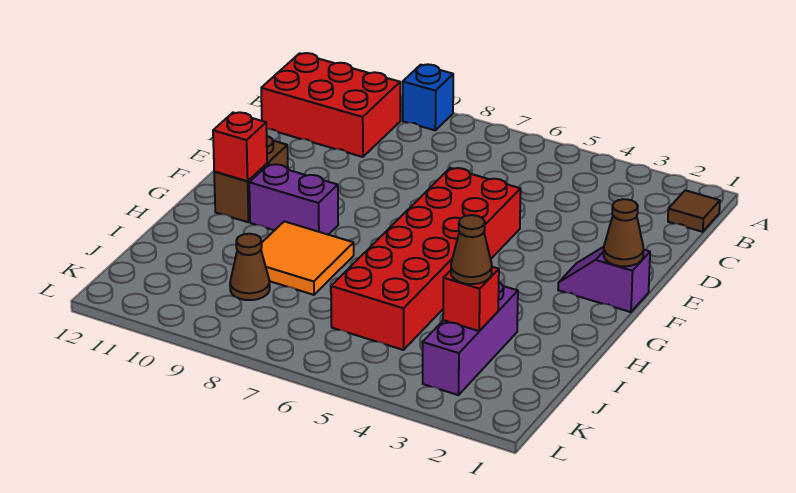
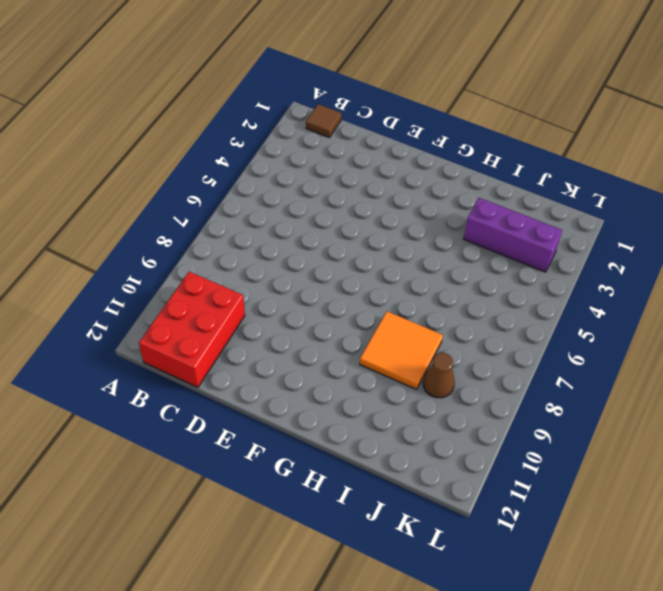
none -> blue brick A9 level 1
none -> red brick E5:J6 level 1
none -> purple slope F1:F2 level 1 top 1

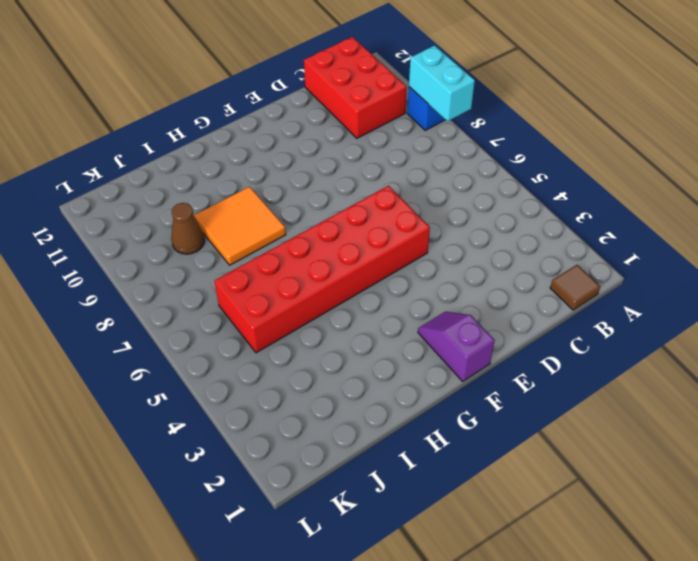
cyan brick A8:A9 level 2 -> none
none -> brown brick F11:G11 level 1
none -> purple brick G9:G10 level 1
none -> purple brick I3:K3 level 1

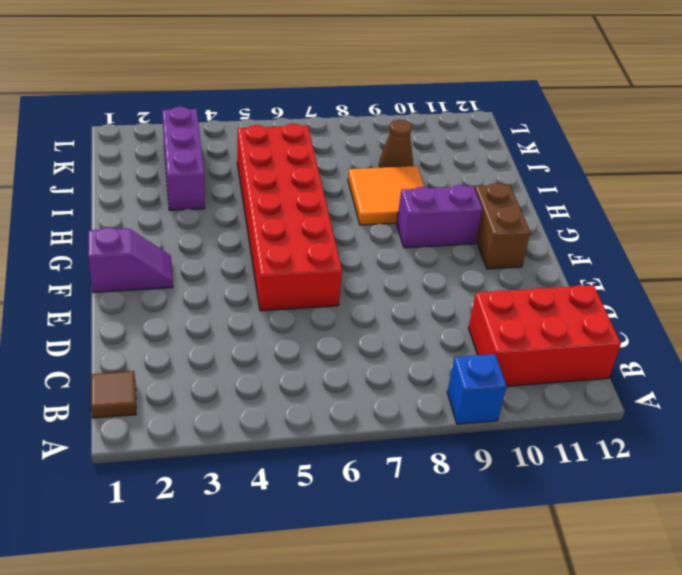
none -> brown cone F1 level 2
none -> red brick G11 level 2
none -> red brick J3 level 2

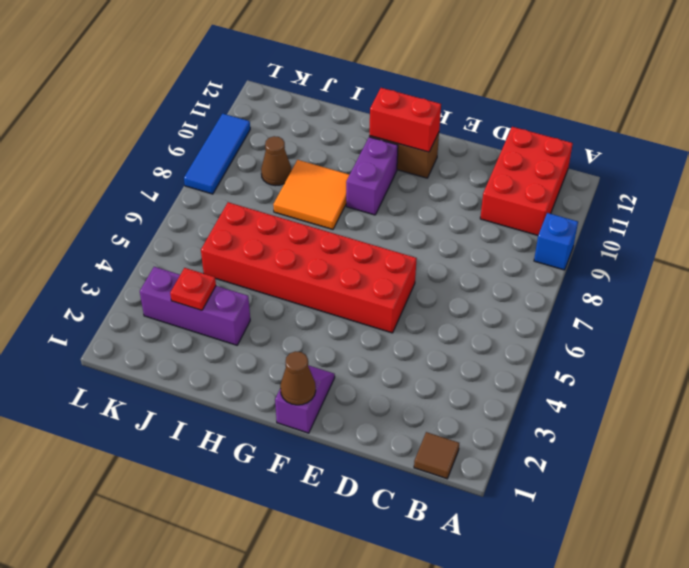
red brick F11:G11 level 2 -> red brick G11 level 2
red plate J3 level 2 -> red brick J3 level 2
blue tile L8:L10 level 1 -> none
none -> brown cone J3 level 3

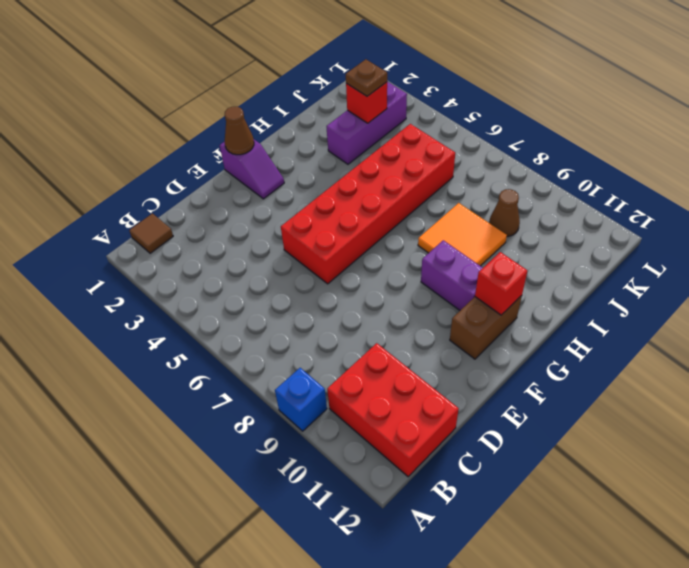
brown plate J3 level 3 -> brown cone J3 level 3

